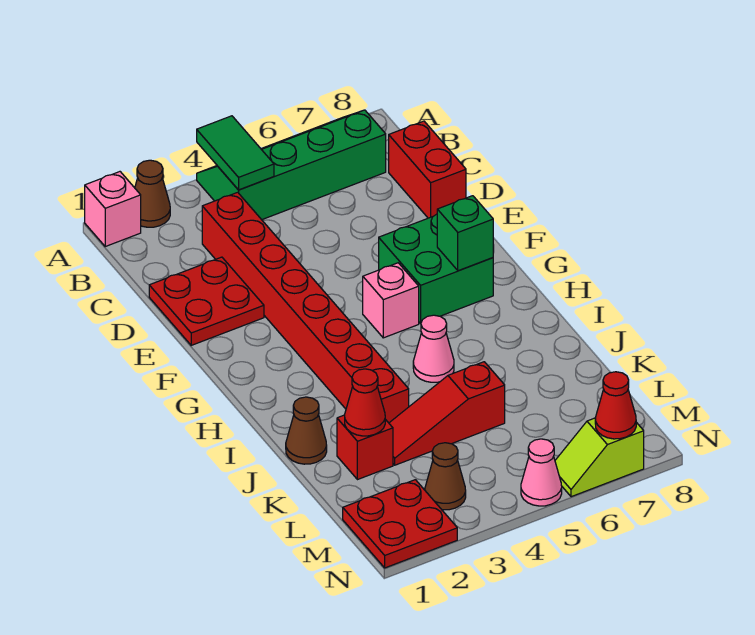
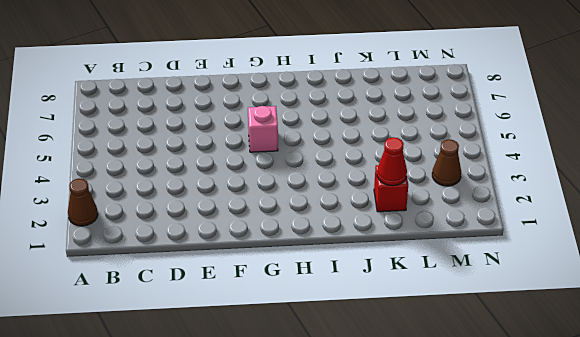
none -> pink brick A1 level 1
none -> green slope A4:B7 level 1 top B
none -> red brick C3:J3 level 1

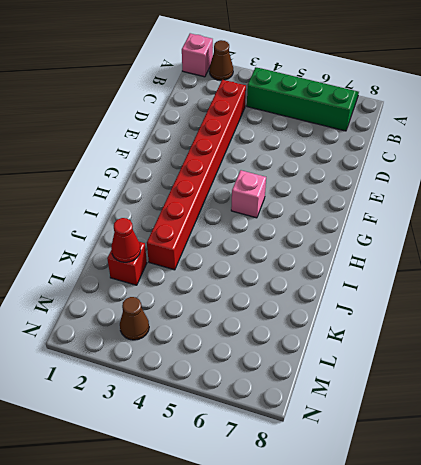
none -> red brick C8:D8 level 1
none -> red plate D1:E2 level 1
none -> green brick F6:G7 level 1

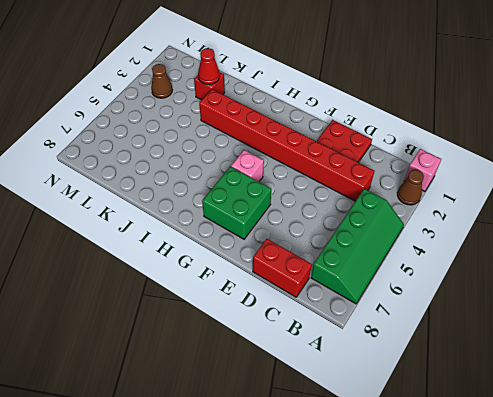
none -> pink cone I5 level 1
none -> brown cone J1 level 1
none -> red slope K3:K5 level 1 top 5

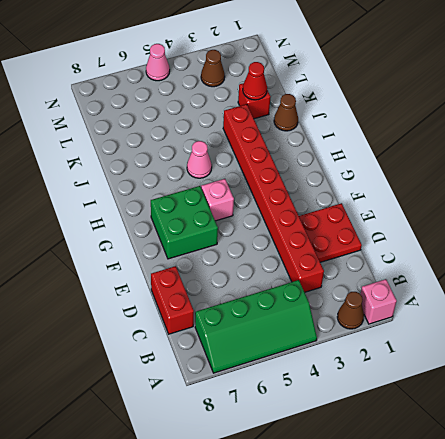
none -> red slope K3:K5 level 1 top 5
none -> red plate M1:N2 level 1
none -> lime slope N6:N7 level 1 top 7

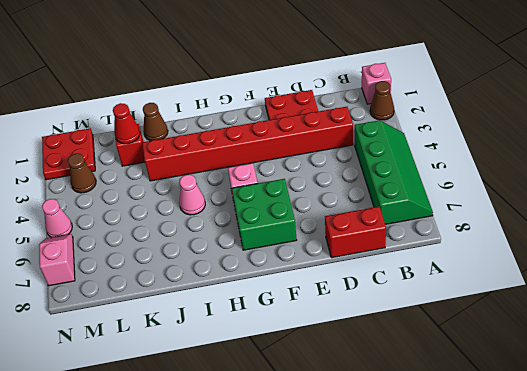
pink slope N6:N7 level 1 top 7 -> lime slope N6:N7 level 1 top 7
none -> red slope K3:K5 level 1 top 5
none -> green tile A4:B4 level 2
none -> green brick G7 level 2

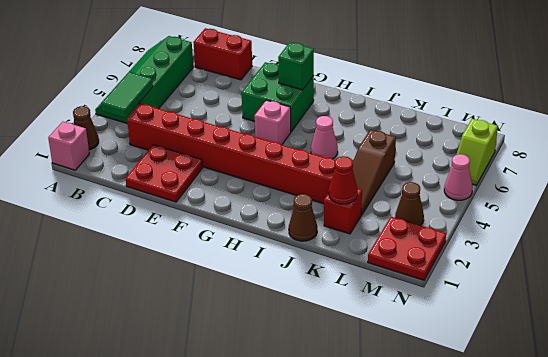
green tile B3:B4 level 2 -> green tile A4:B4 level 2
brown slope K3:K5 level 1 top 5 -> red slope K3:K5 level 1 top 5
none -> red cone N7 level 2

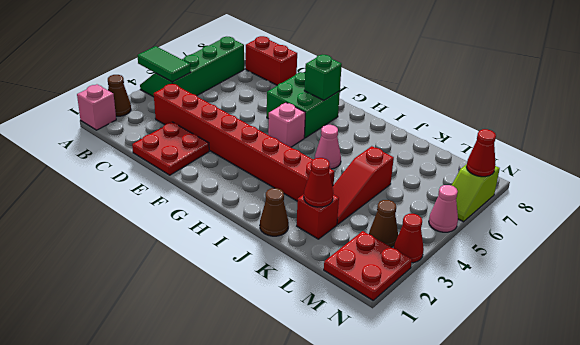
red cone N3 level 1 -> none

